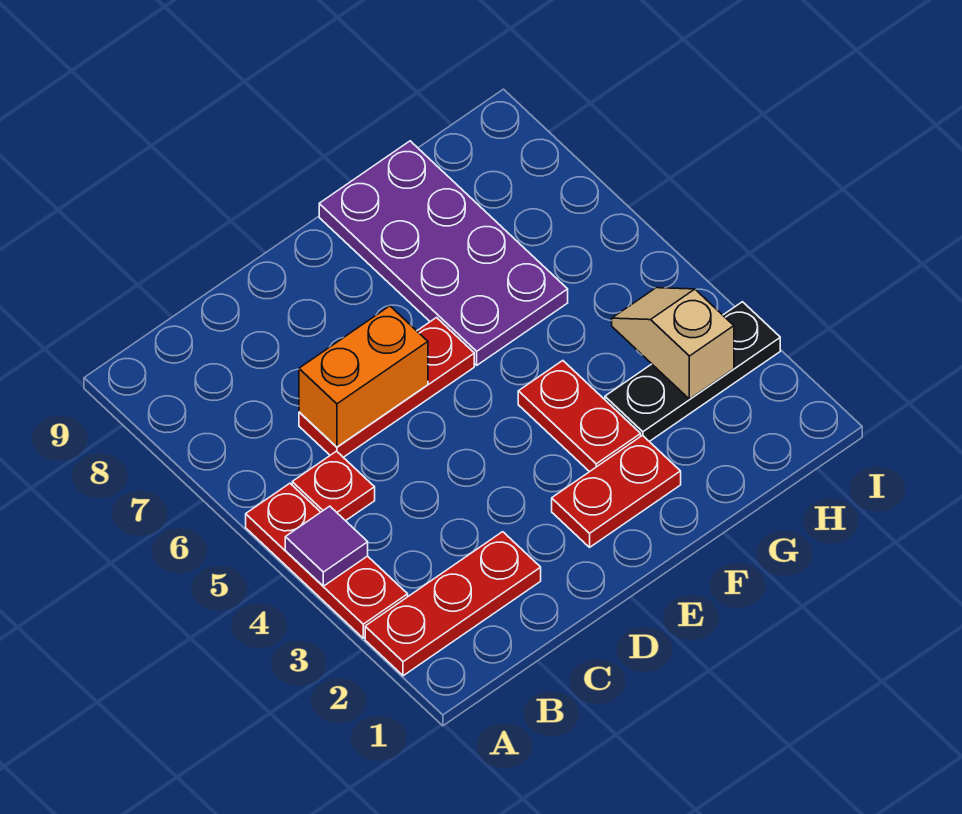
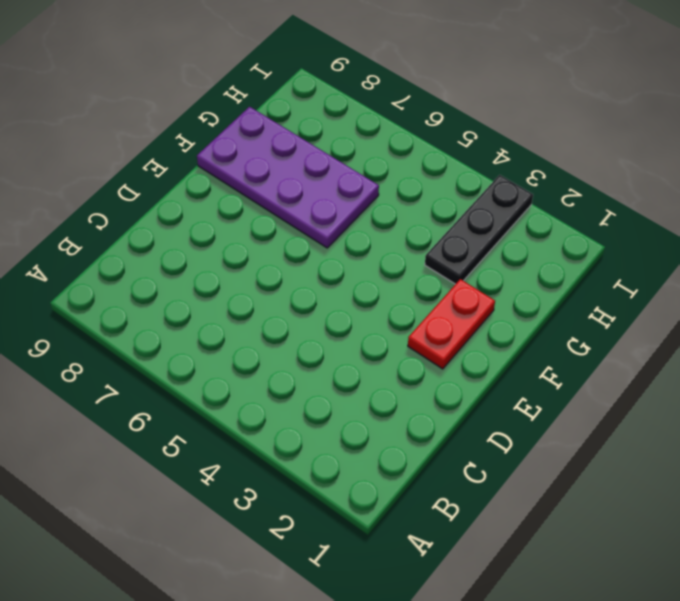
none -> red plate A2:C2 level 1
none -> red plate A3:A5 level 1

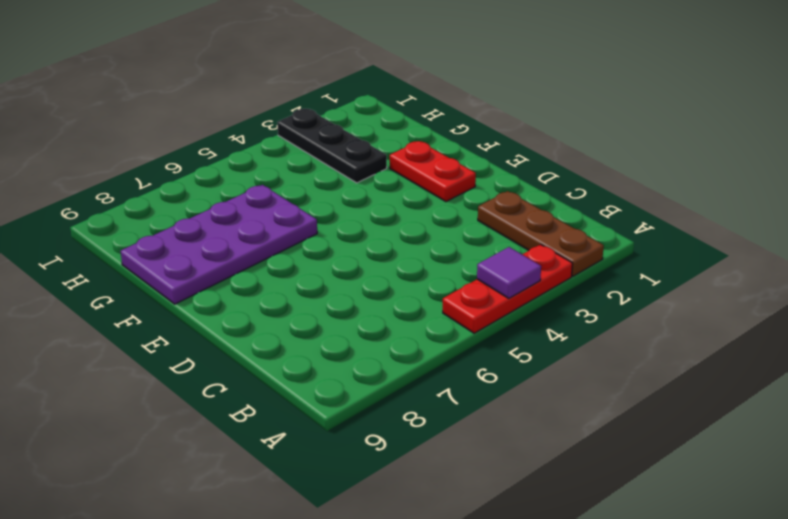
brown plate A2:C2 level 1 -> red plate A2:C2 level 1
none -> red plate B5 level 1
none -> red plate C6:E6 level 1

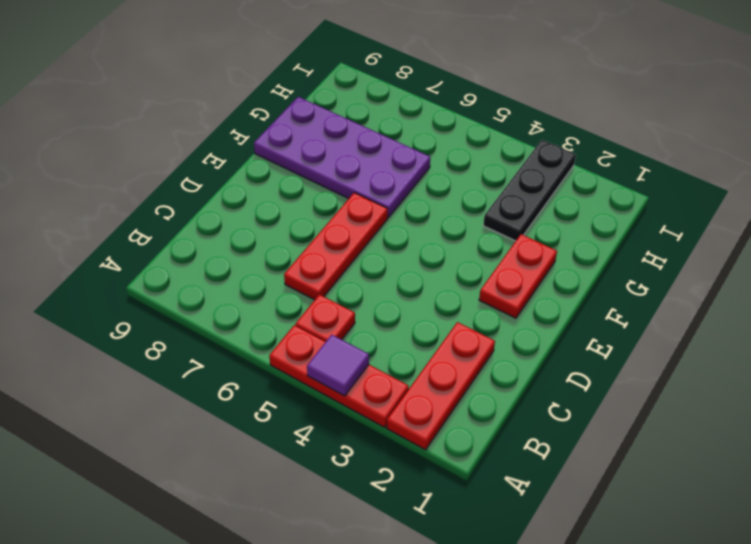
none -> red plate F3:F4 level 1
none -> orange brick C6:D6 level 2

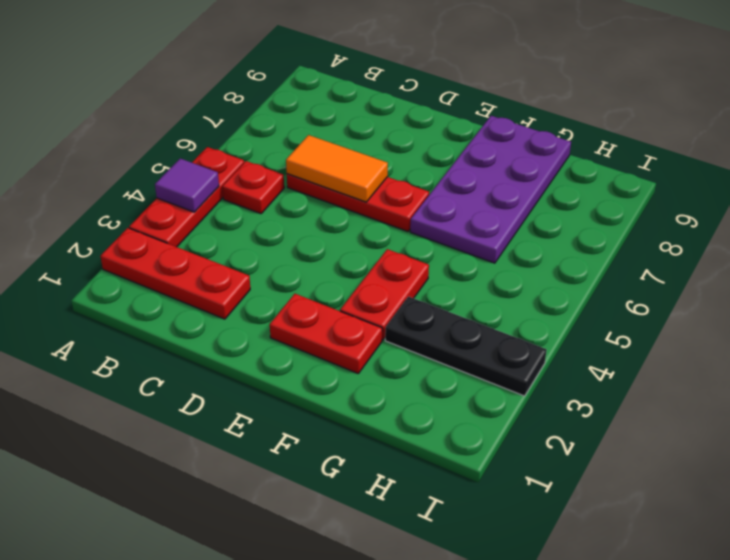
orange tile C6:D6 level 2 -> orange brick C6:D6 level 2
none -> tan slope H3:H4 level 2 top 3

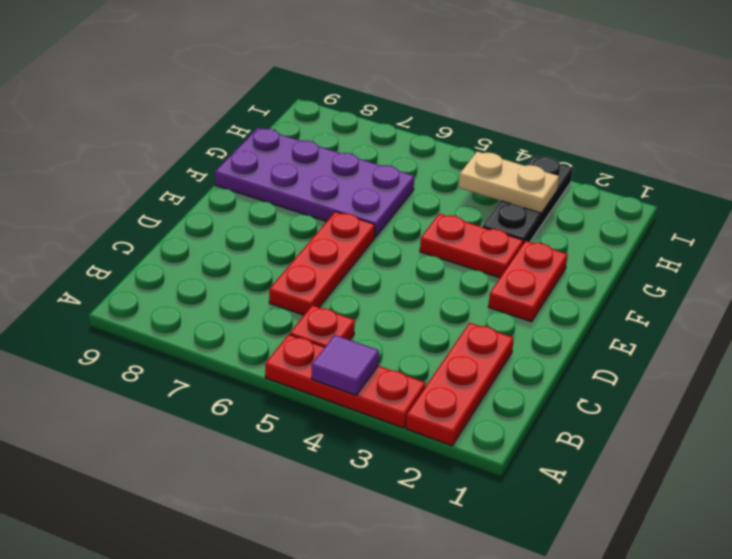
tan plate H3:H4 level 2 -> tan slope H3:H4 level 2 top 3
none -> orange brick C6:D6 level 2

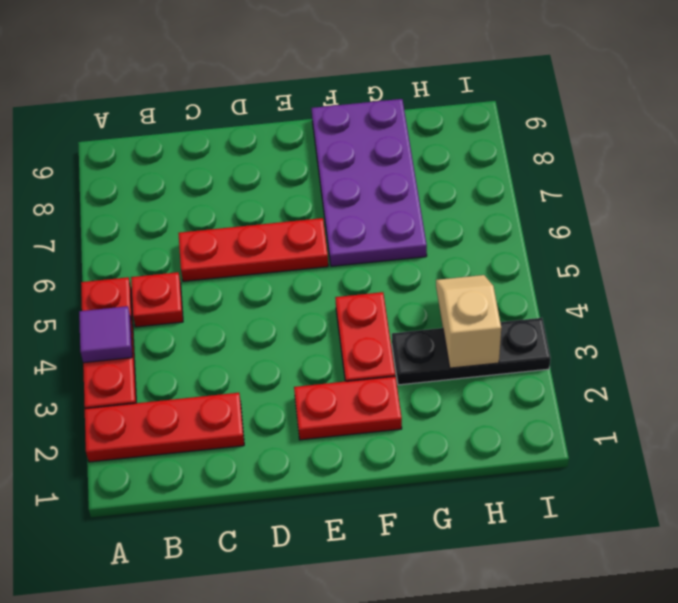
none -> orange brick C6:D6 level 2

